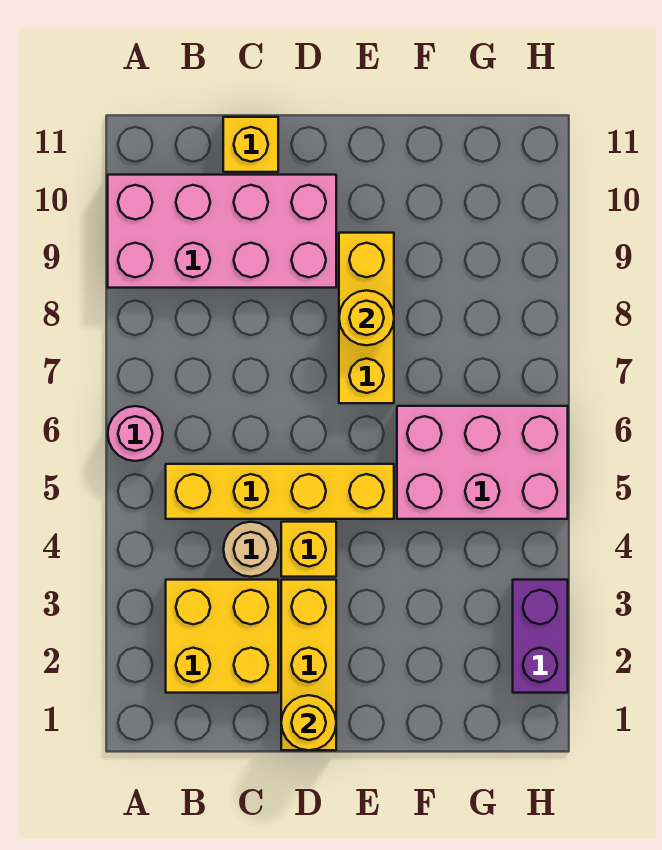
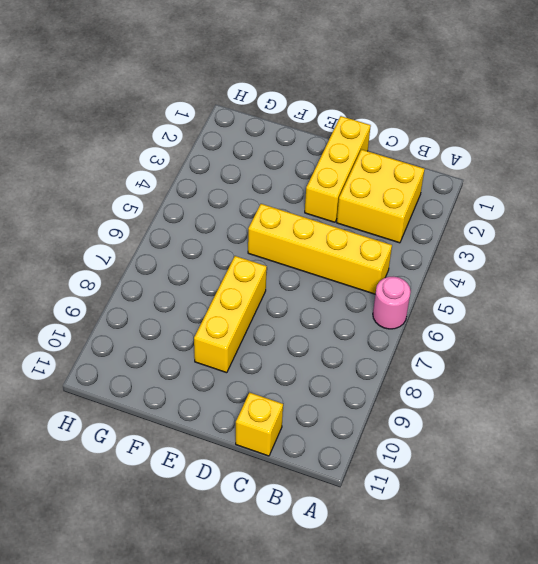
none -> pink brick A9:D10 level 1
none -> tan round brick C4 level 1
none -> yellow brick D4 level 1

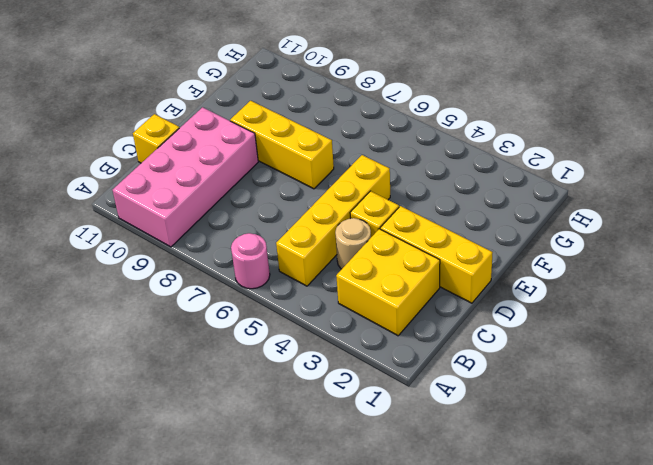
none -> pink brick F5:H6 level 1
none -> purple brick H2:H3 level 1
none -> yellow round brick D1 level 2

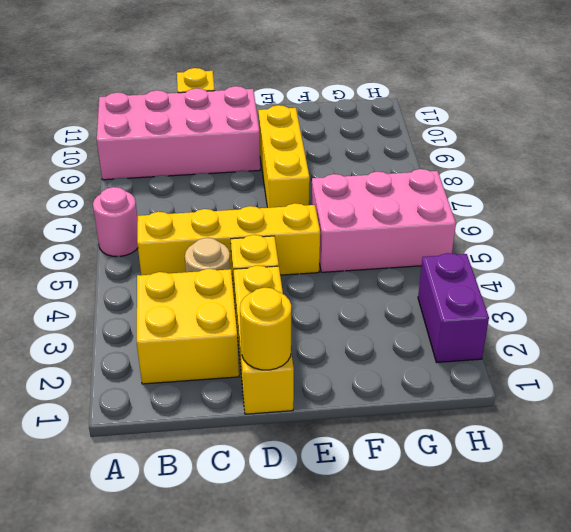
none -> yellow round brick E8 level 2

